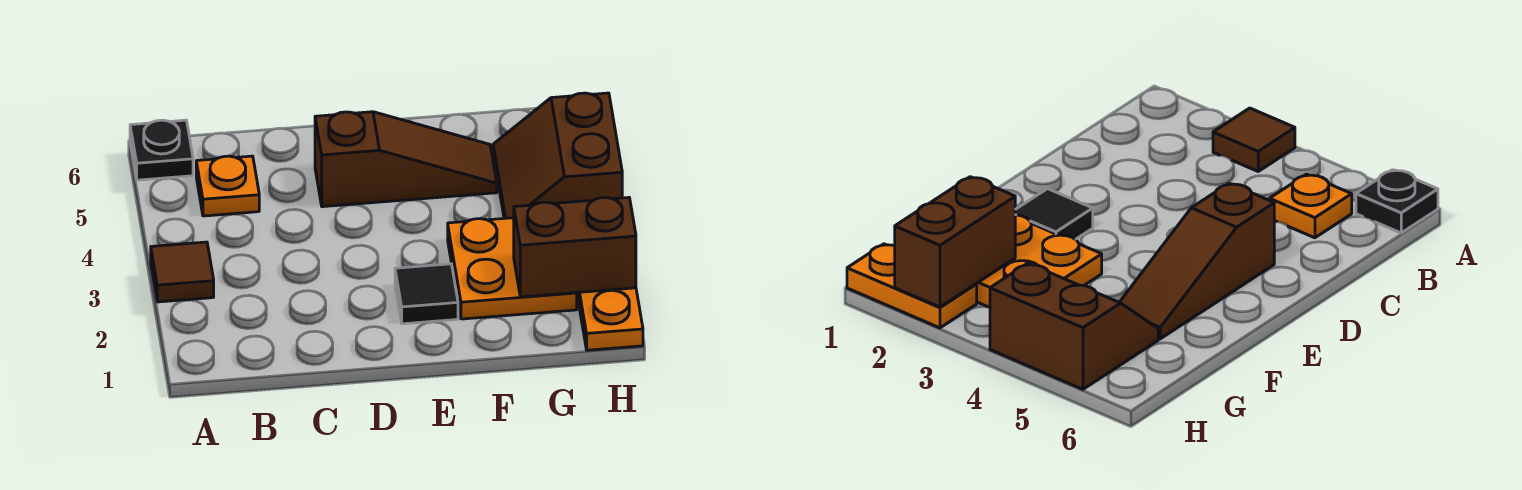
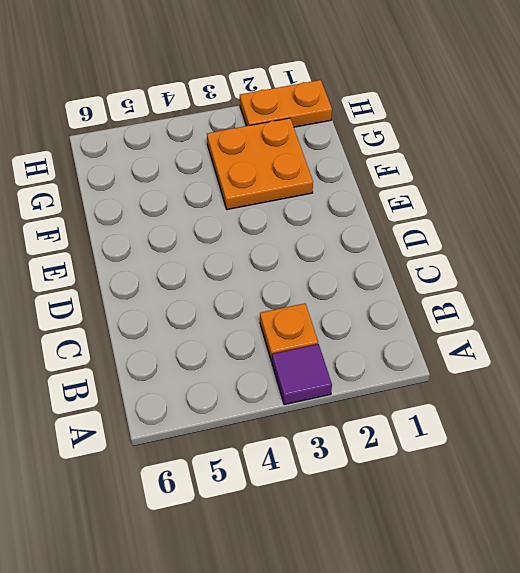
purple tile A3 level 1 -> brown tile A3 level 1
orange plate B3 level 1 -> orange plate B5 level 1
none -> black plate A6 level 1
none -> brown slope D5:F5 level 1 top D

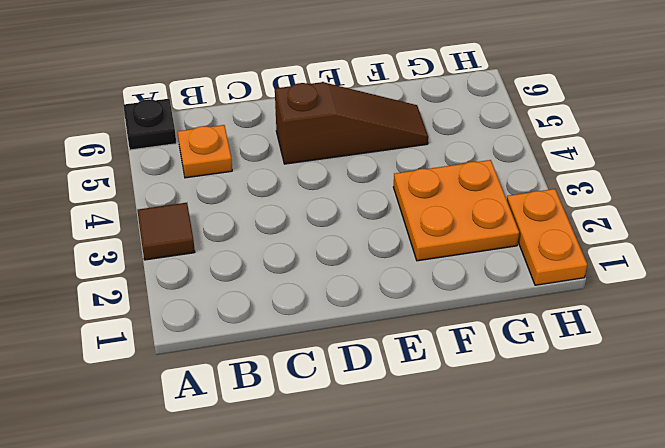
none -> black tile E2 level 1
none -> brown slope G4:H5 level 1 top H

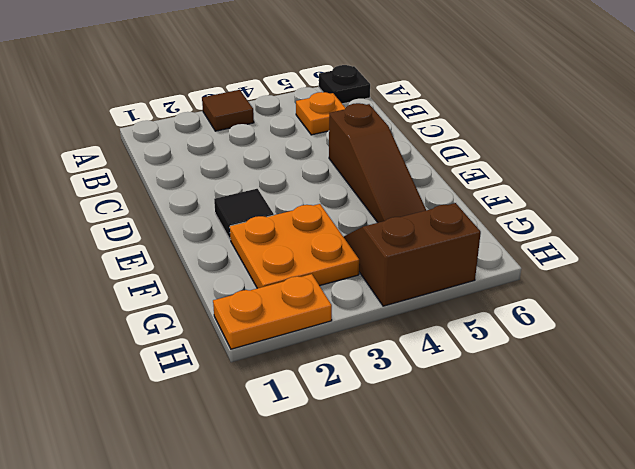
none -> brown brick G2:H2 level 2

